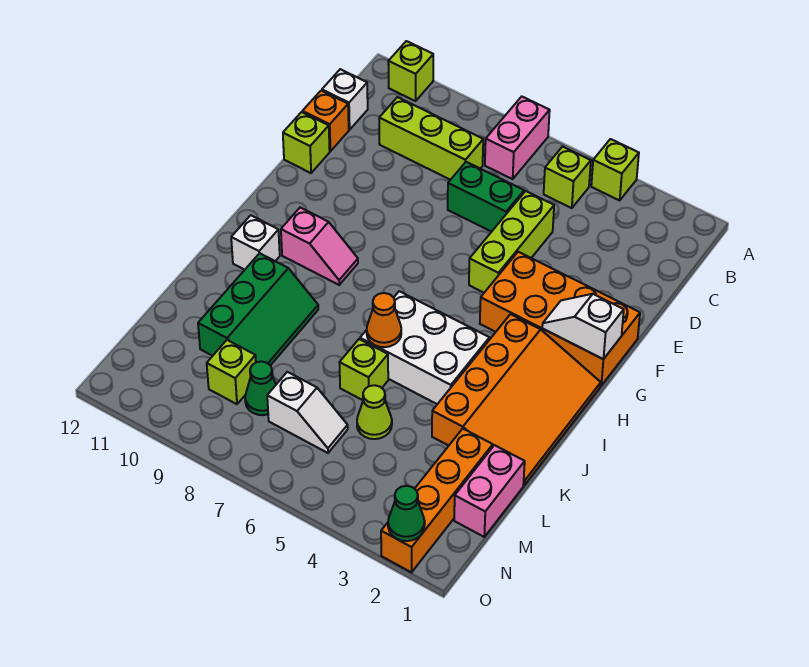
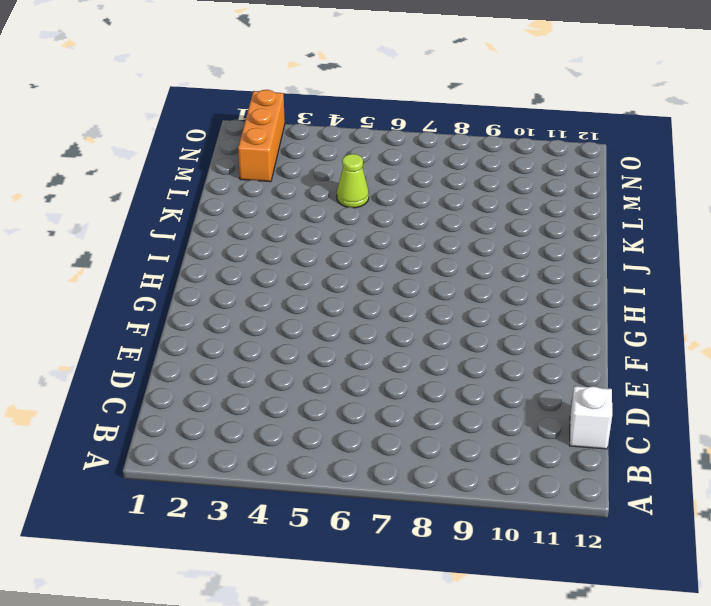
orange brick M2:O2 level 1 -> orange brick L2:O2 level 1
none -> lime brick A4 level 1
none -> pink brick A7:B7 level 1
none -> lime brick A11 level 1

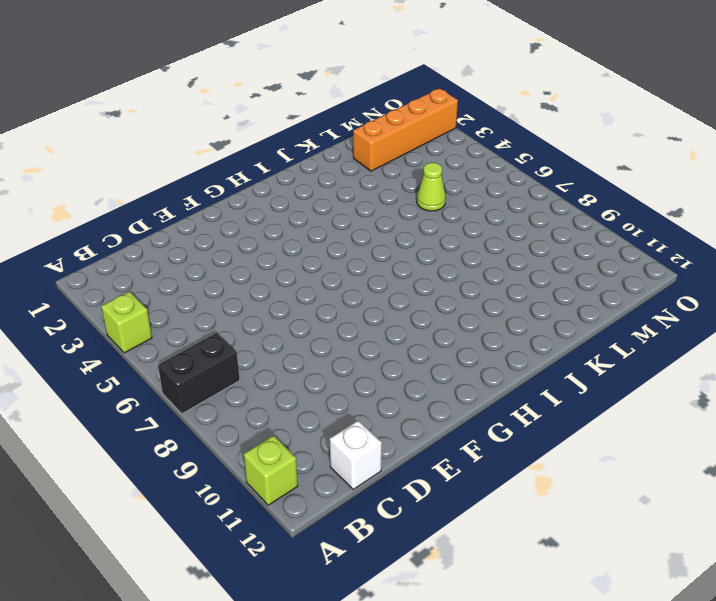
black brick A7:B7 level 1 -> pink brick A7:B7 level 1
none -> lime brick B5 level 1
none -> lime brick C8:C10 level 1
none -> lime brick D5:F5 level 1

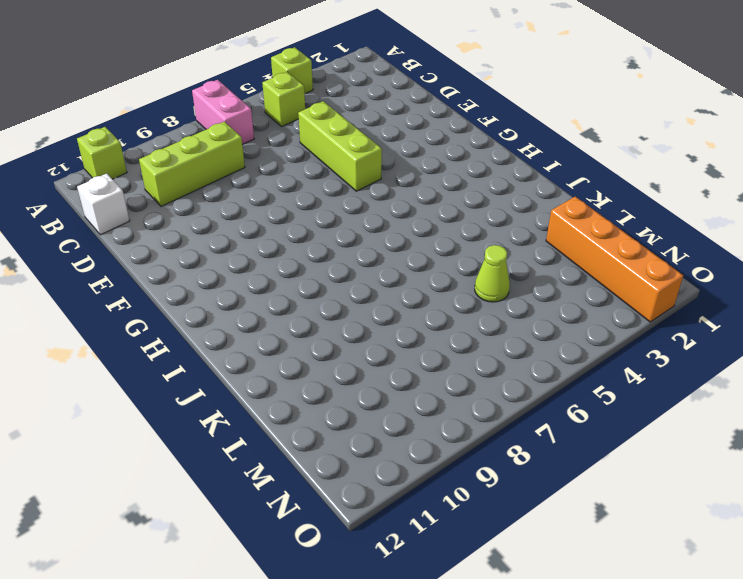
none -> green brick D6:D7 level 1
none -> orange brick D12 level 1
none -> lime brick E12 level 1

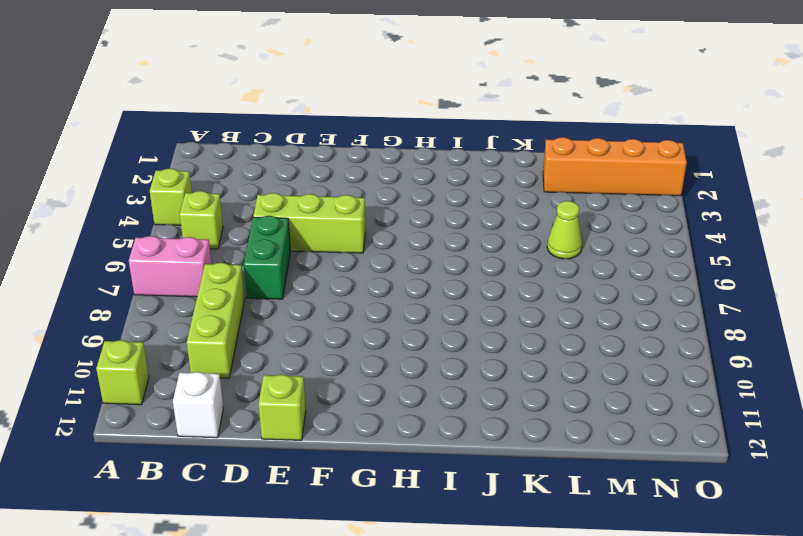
none -> orange brick D12 level 1
none -> orange brick F1:G4 level 1
none -> orange slope H1:K3 level 1 top 3

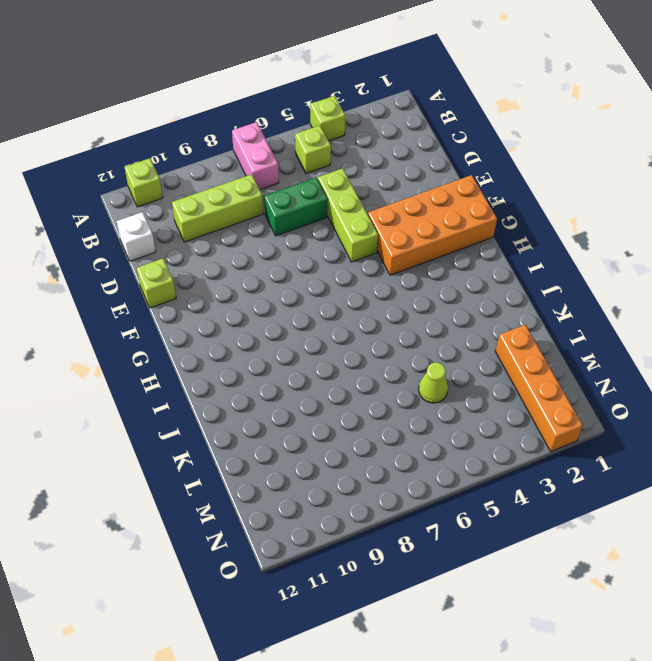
none -> orange brick D12 level 1
none -> orange slope H1:K3 level 1 top 3
none -> pink slope H9:H10 level 1 top 10

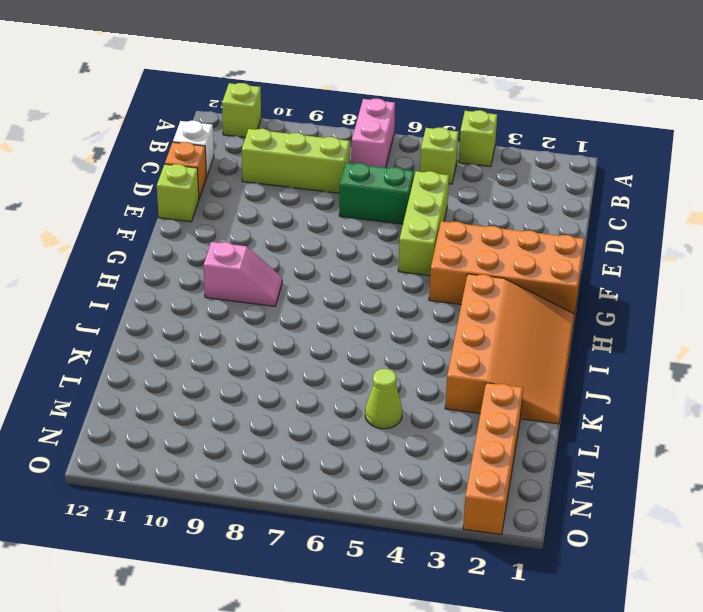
none -> white brick I4:J6 level 1
none -> white brick I11 level 1
none -> green slope J9:L10 level 1 top 10

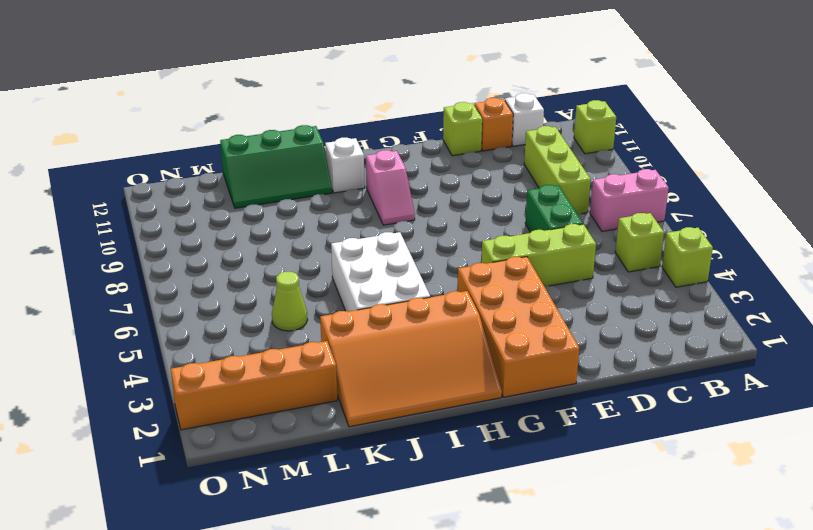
green slope J11:L12 level 1 top 12 -> green slope J9:L10 level 1 top 10
none -> lime brick K6 level 1
none -> pink brick L1:M1 level 1
none -> white slope M6:M7 level 1 top 7

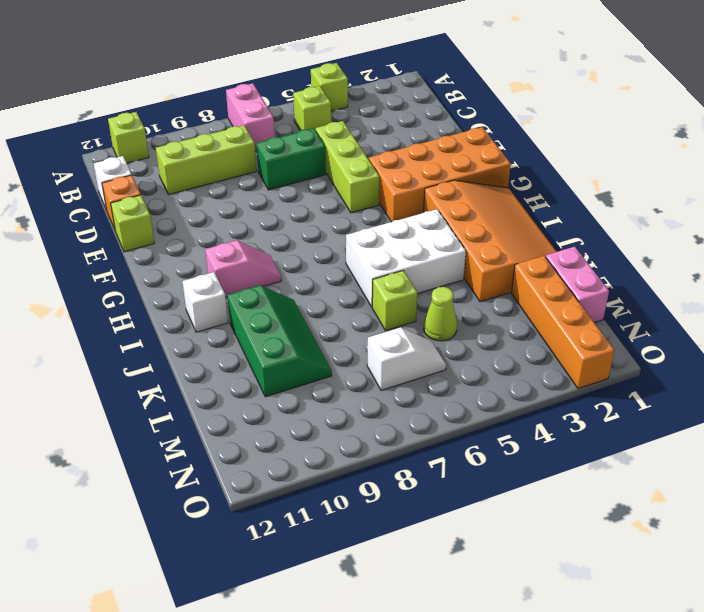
none -> green cone M8 level 1
none -> lime brick M9 level 1
none -> white slope G1:G2 level 2 top 1

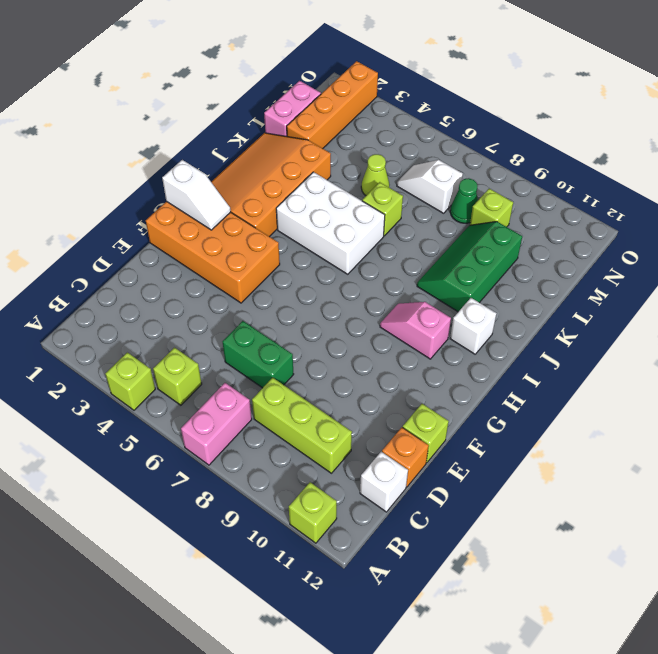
none -> lime brick D5:F5 level 1
none -> orange cone J6 level 2
none -> green cone O2 level 2

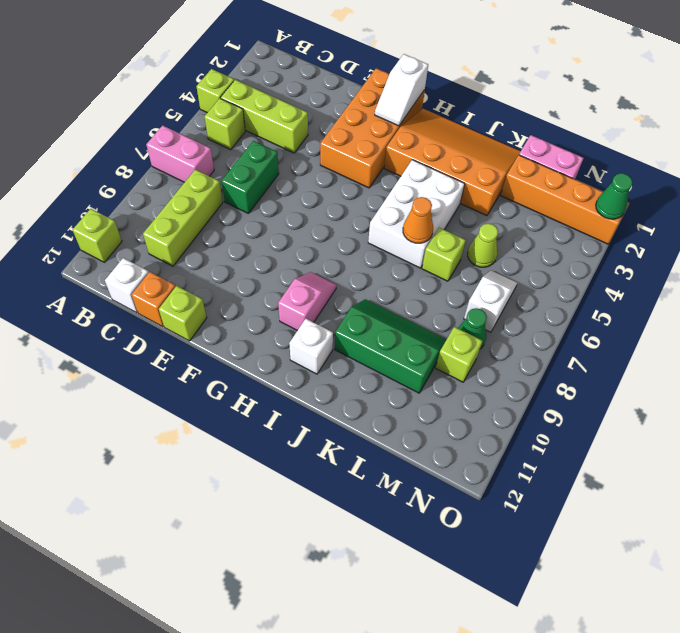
lime brick B4:D4 level 1 -> lime brick D5:F5 level 1

